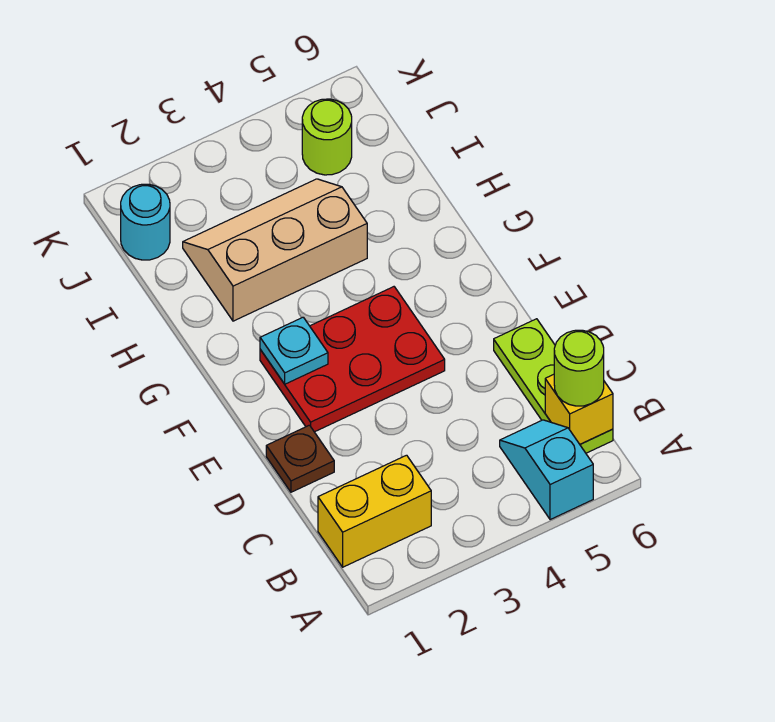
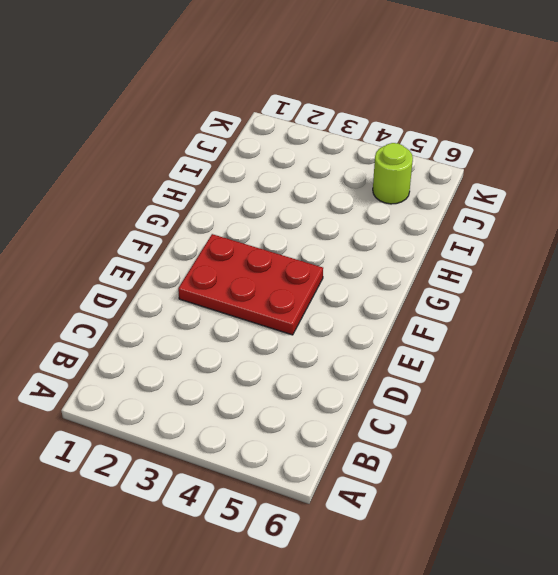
none -> cyan slope A5:B5 level 1 top A
none -> yellow brick B1:B2 level 1

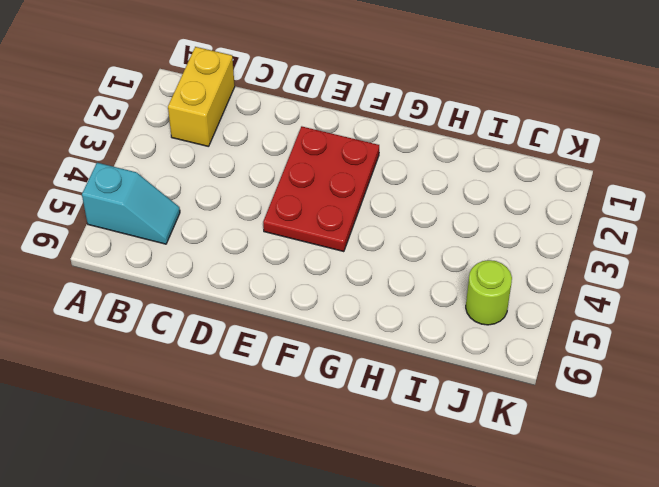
none -> lime plate B6:D6 level 1
none -> brown plate D1 level 1

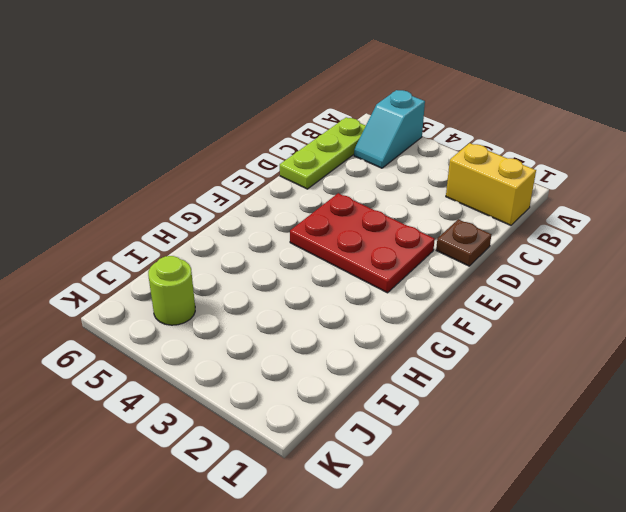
none -> tan slope H2:I4 level 1 top H
none -> cyan round brick J1 level 1

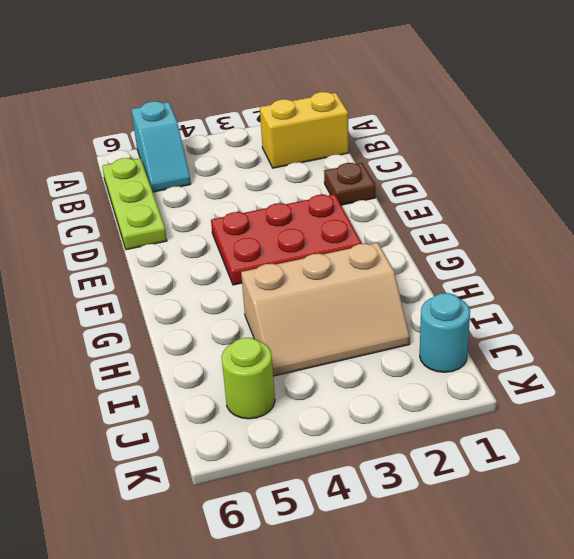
none -> yellow brick B6 level 2
none -> cyan plate F2 level 2

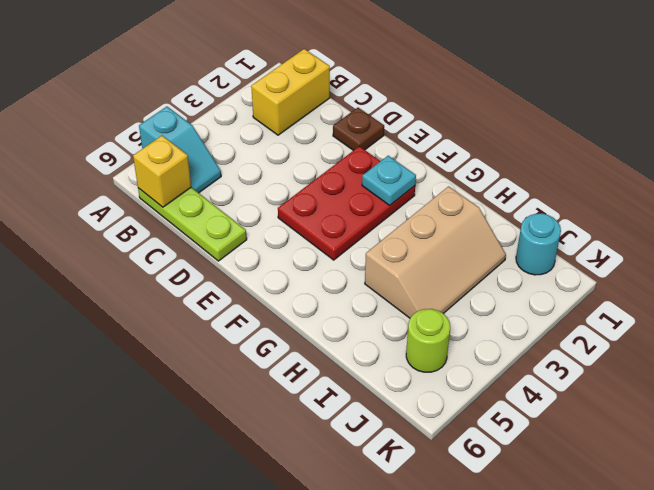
none -> lime round brick B6 level 3

